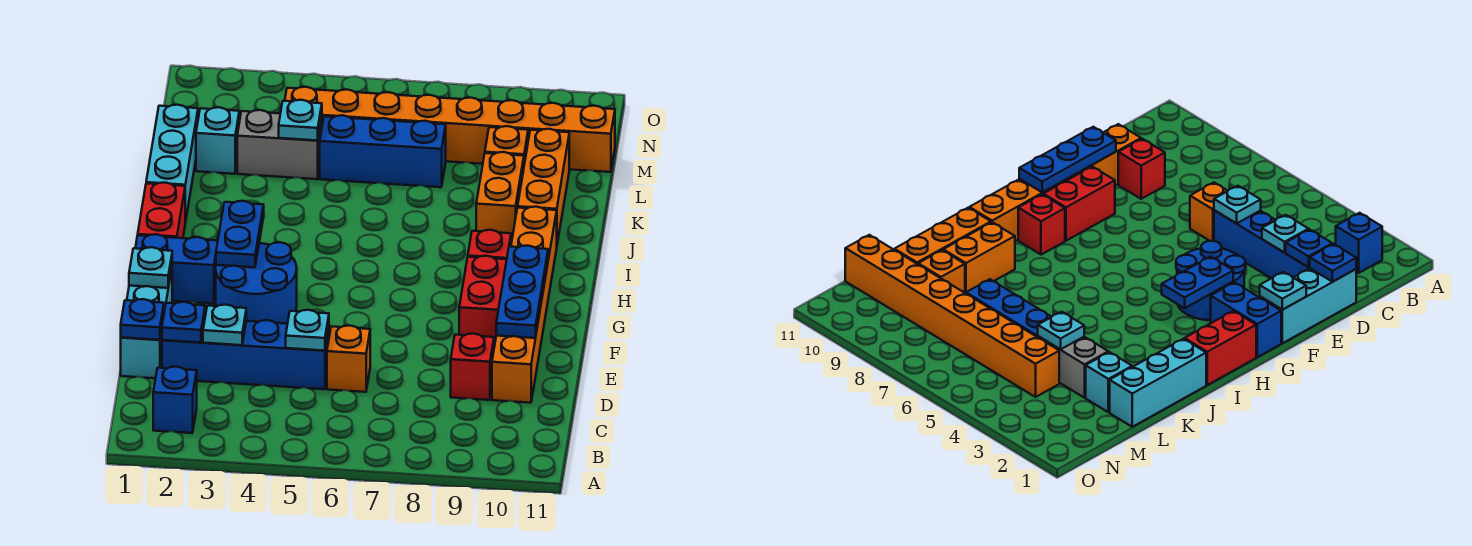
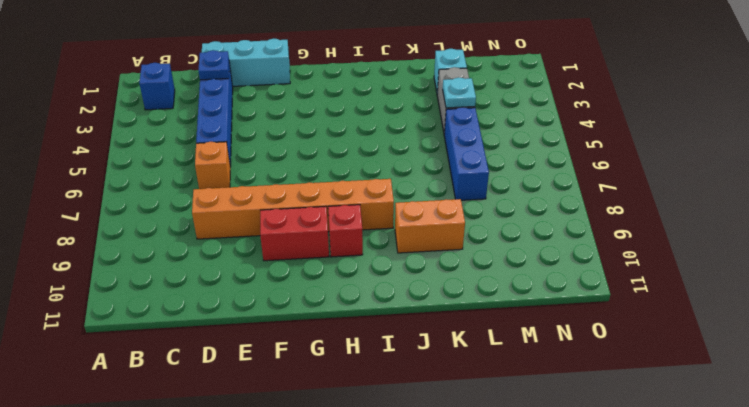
orange brick D8:I8 level 1 -> orange brick D10:I10 level 1
none -> red brick D9 level 1
none -> blue round brick F3:G4 level 1
none -> blue brick G1:G2 level 1

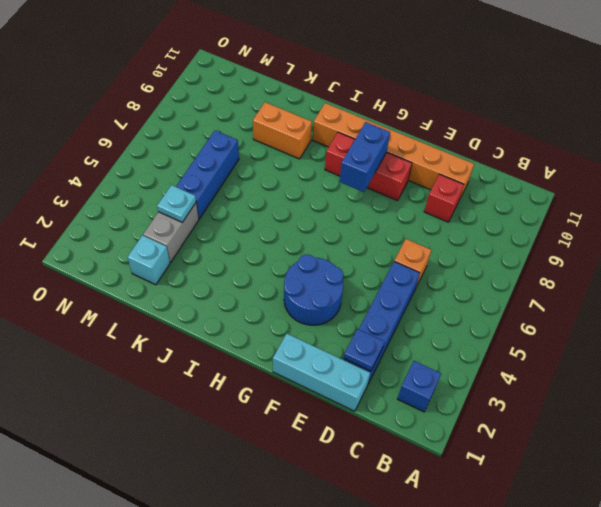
blue brick G8:G9 level 2 -> blue brick G1:G2 level 1
none -> red brick H1:I1 level 1
none -> cyan brick J1:L1 level 1
none -> orange brick J10:L10 level 1

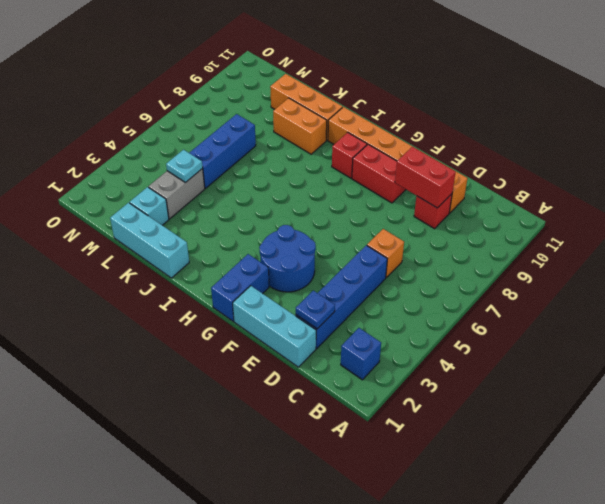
red brick D9:E9 level 2 -> red brick H1:I1 level 1
none -> orange brick L9 level 1
none -> orange brick M4:M11 level 1
none -> blue plate D1 level 2

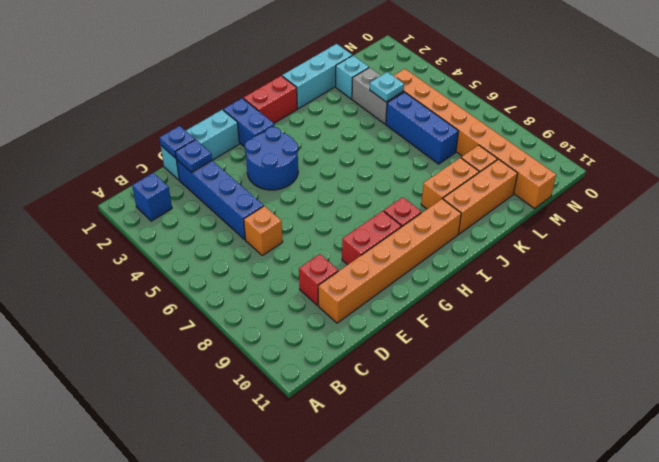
none -> cyan plate D3 level 2
none -> cyan plate D5 level 2
none -> blue plate E10:G10 level 2

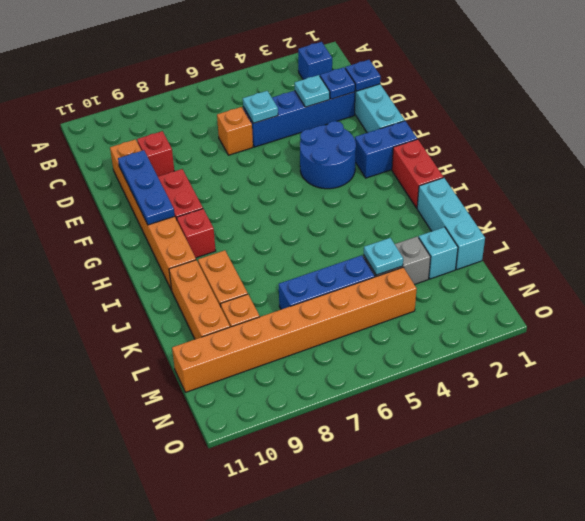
none -> cyan plate F1 level 2
none -> blue plate G3:H3 level 2

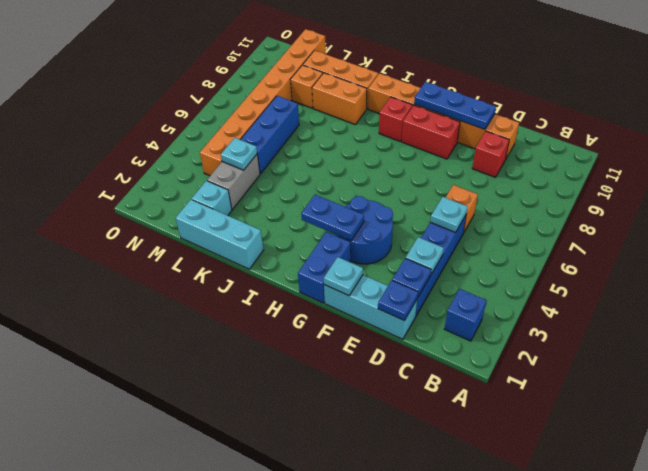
none -> red brick H1:I1 level 1

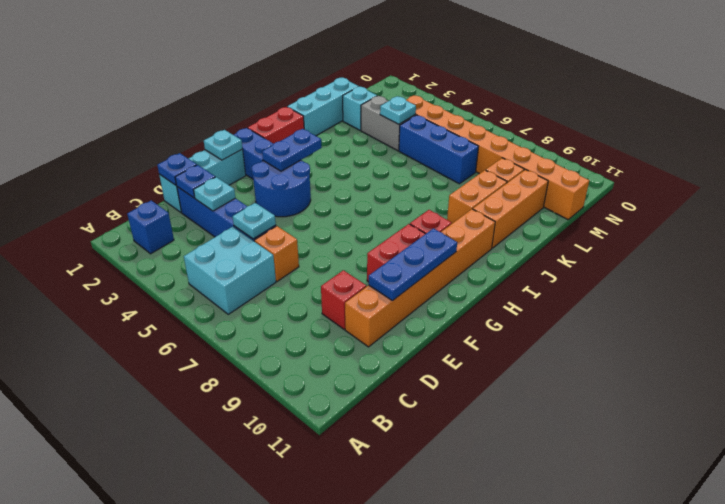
cyan brick B5:C6 level 1 -> none

